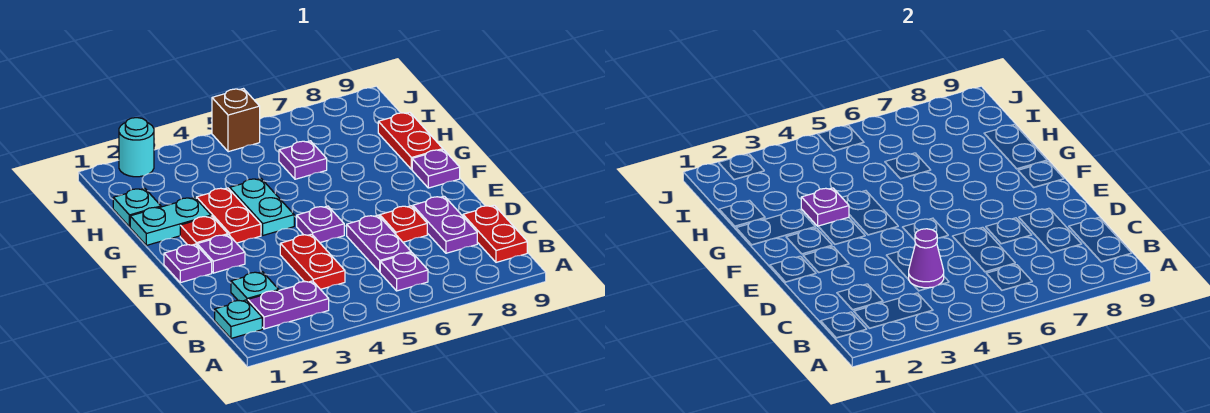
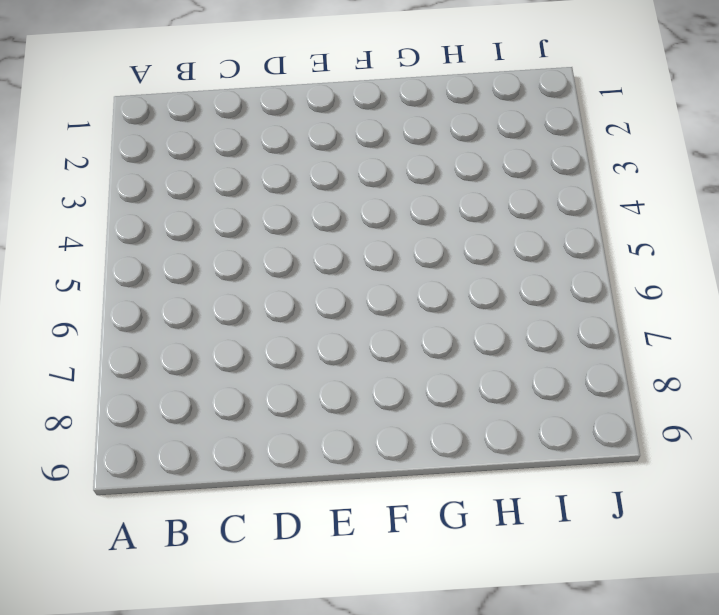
none -> cyan plate B1 level 1
none -> purple plate B2:B3 level 1
none -> purple plate B6 level 1

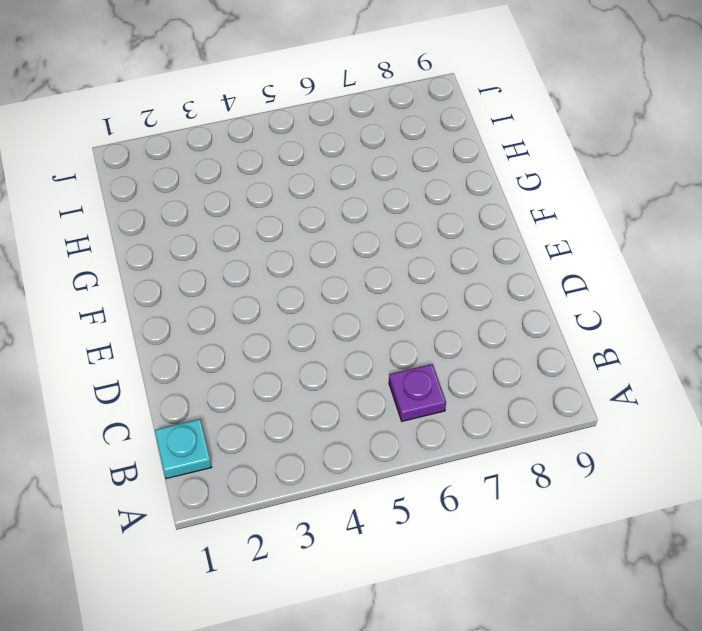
none -> purple plate B2:B3 level 1
none -> red plate B9:C9 level 1
none -> cyan plate C2 level 1

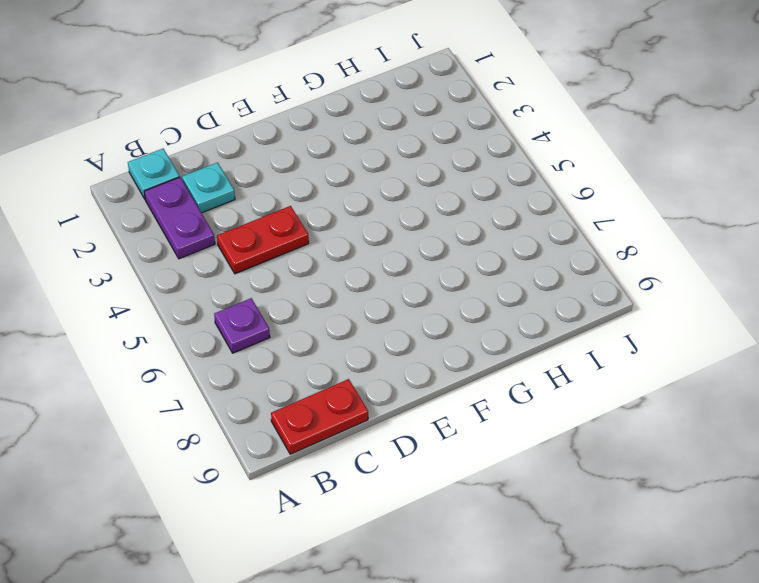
none -> purple plate C6:D6 level 1
none -> purple plate C8:D8 level 1
none -> red plate D7 level 1

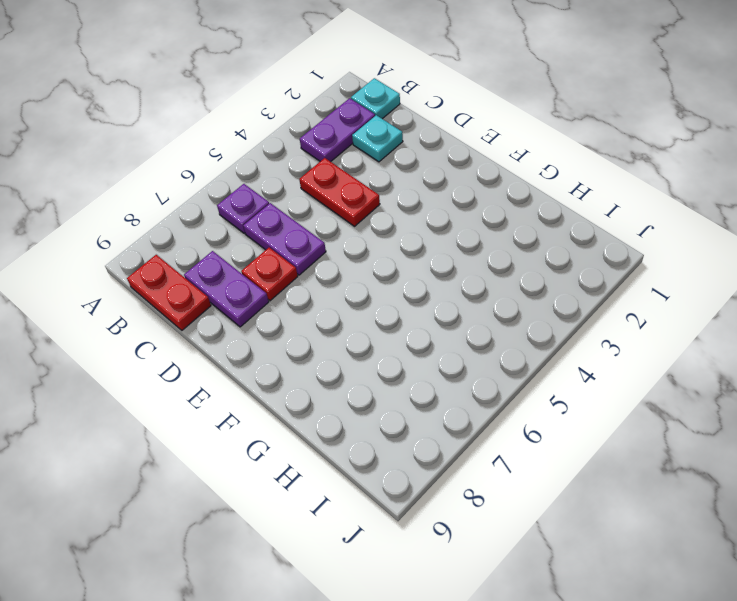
none -> purple plate E1 level 1
none -> purple plate E2 level 1
none -> purple plate E5 level 1

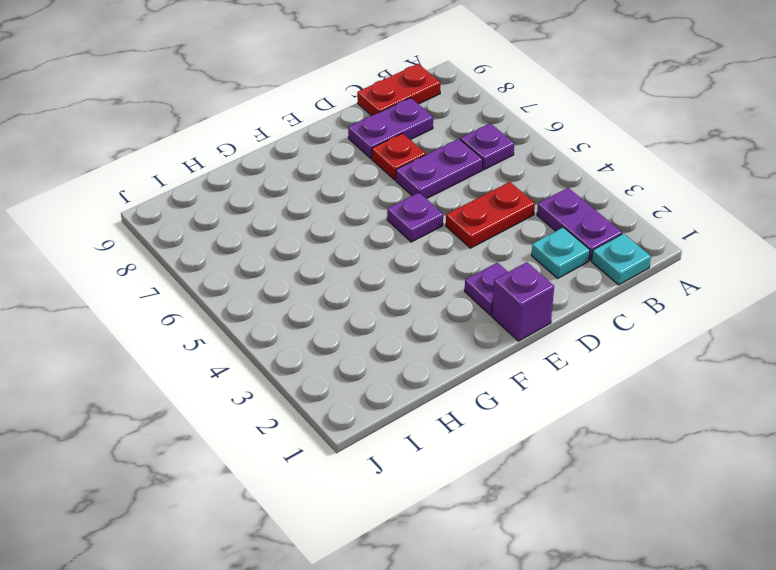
purple brick E1 level 1 -> purple plate E1 level 1
none -> red plate F2 level 1
none -> red plate F3:G3 level 1
none -> cyan plate F4:G4 level 1

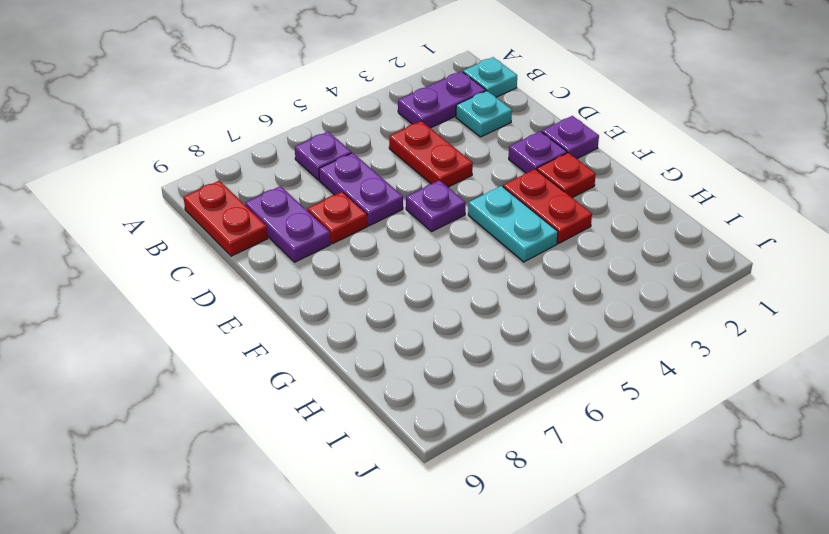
none -> purple plate F9 level 1
none -> cyan plate G1:G2 level 1
none -> red plate G9:H9 level 1

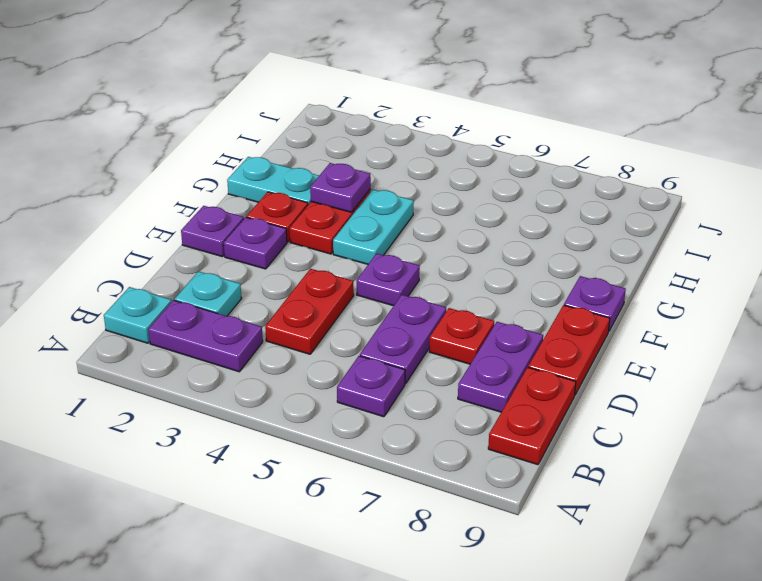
red plate D9:E9 level 1 -> red plate G9:H9 level 1
none -> cyan plate H1 level 1
none -> purple plate H6 level 1
none -> cyan round brick J2 level 1

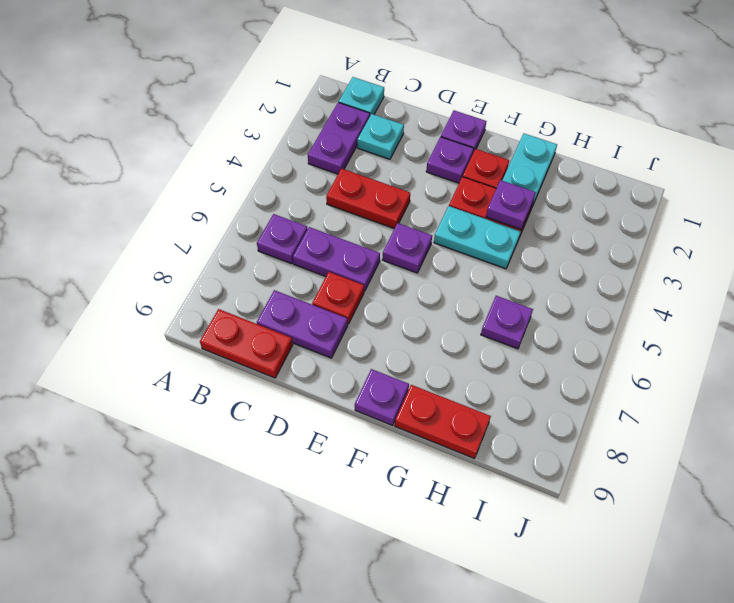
none -> cyan plate H1 level 1
none -> cyan round brick J2 level 1
none -> brown brick J5 level 1

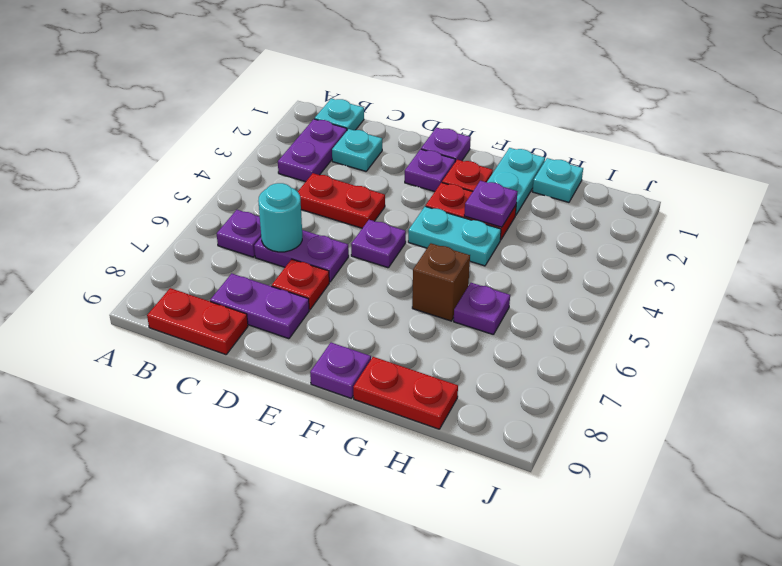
cyan round brick C6 level 2 -> cyan round brick J2 level 1
brown brick G6 level 1 -> brown brick J5 level 1
none -> purple cone C4 level 2

